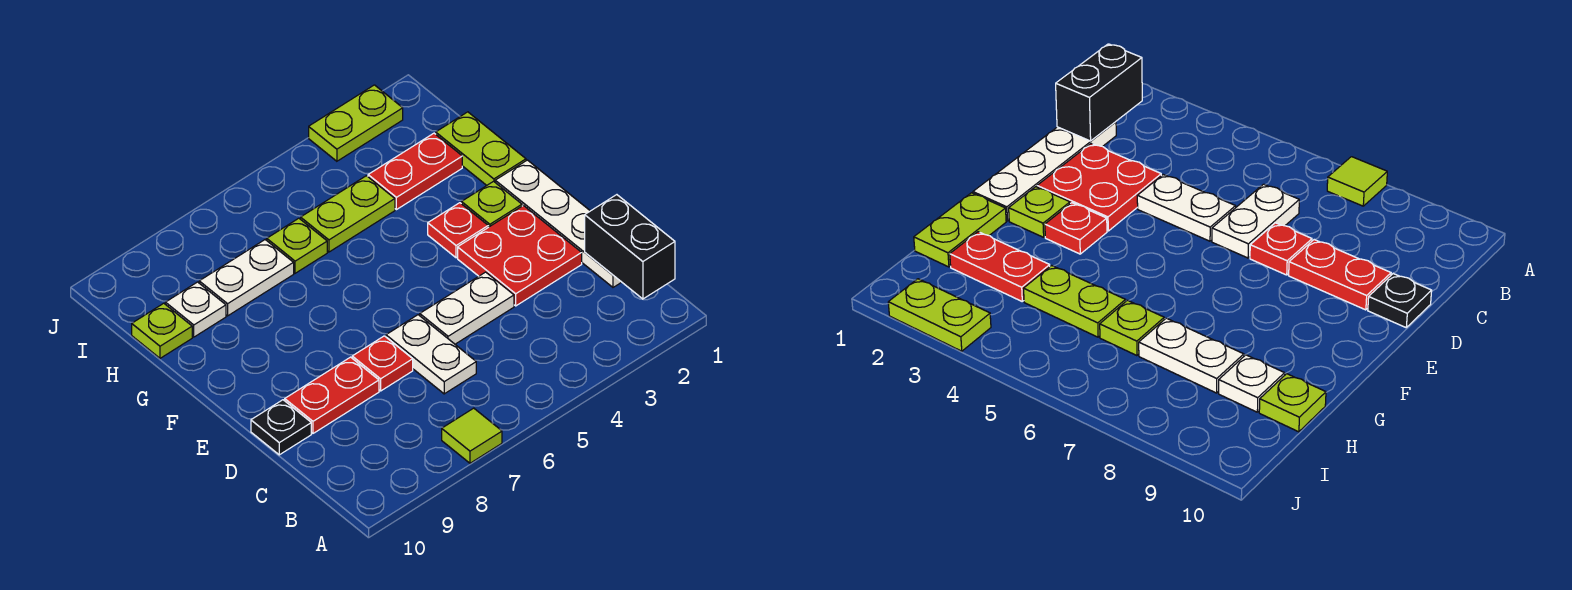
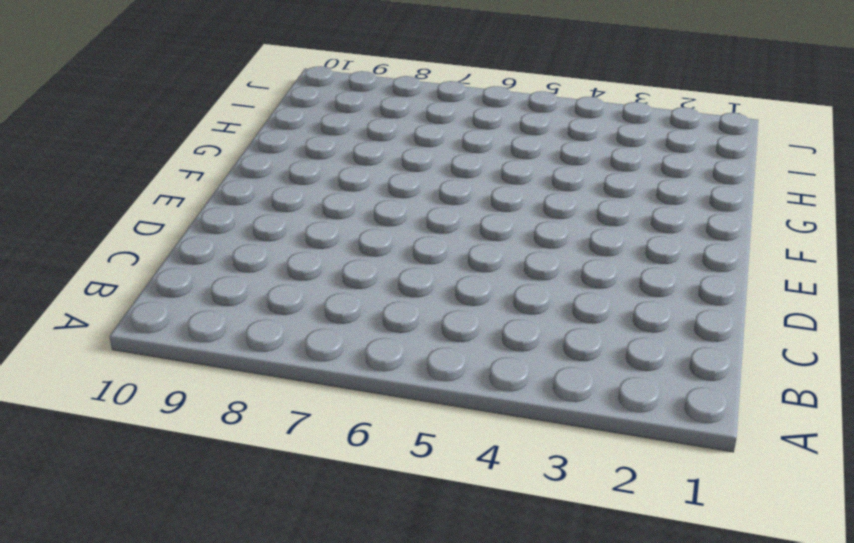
none -> lime tile A7 level 1
none -> white plate C1:F1 level 1
none -> white plate C6:D6 level 1

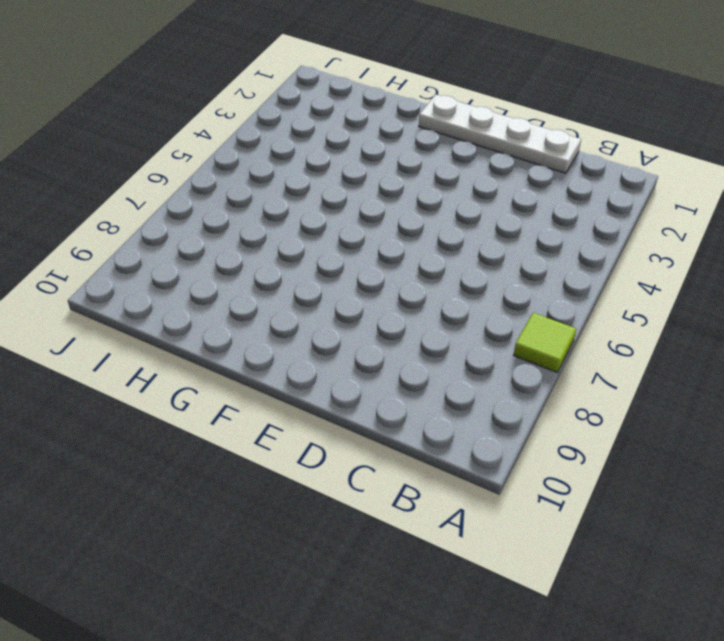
none -> white plate C6:D6 level 1
none -> red plate D2:E3 level 1
none -> white plate D4:D5 level 1

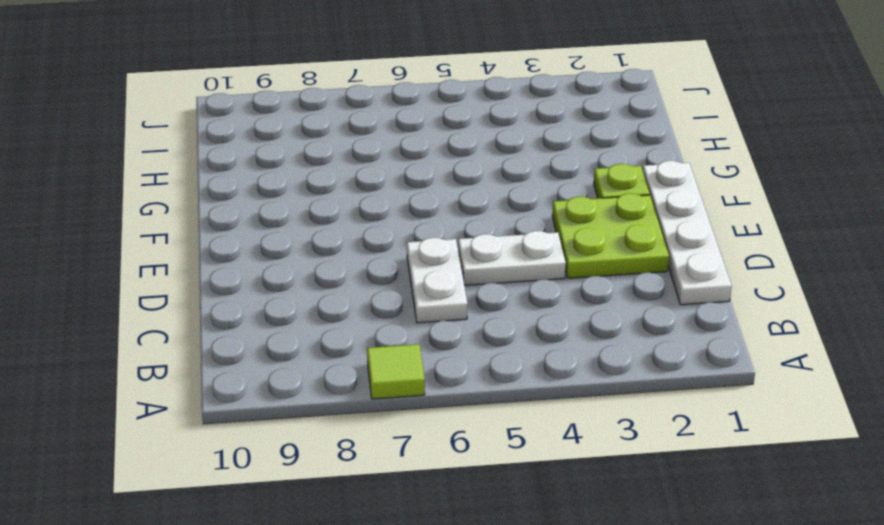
lime plate D2:E3 level 1 -> red plate D2:E3 level 1
none -> red plate D7 level 1
none -> red plate D8:D9 level 1
none -> black plate D10 level 1

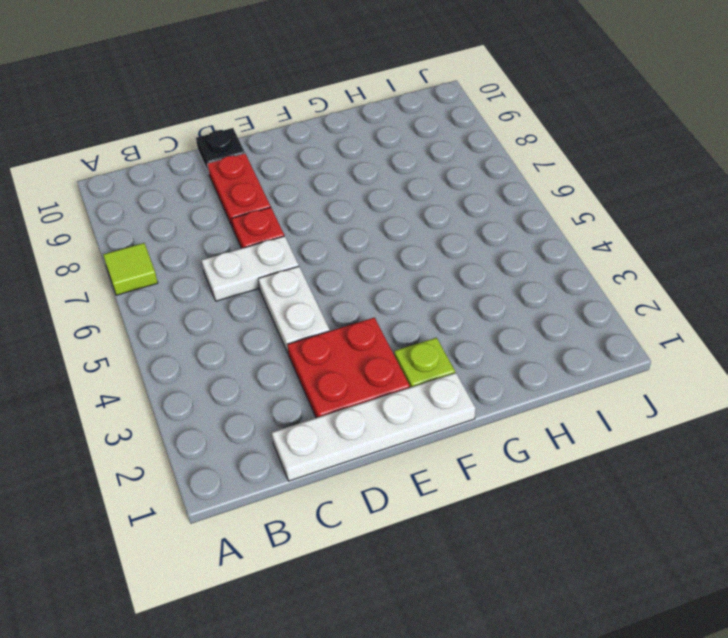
none -> red plate F3 level 1
none -> lime plate G1:H1 level 1
none -> red plate H2:H3 level 1

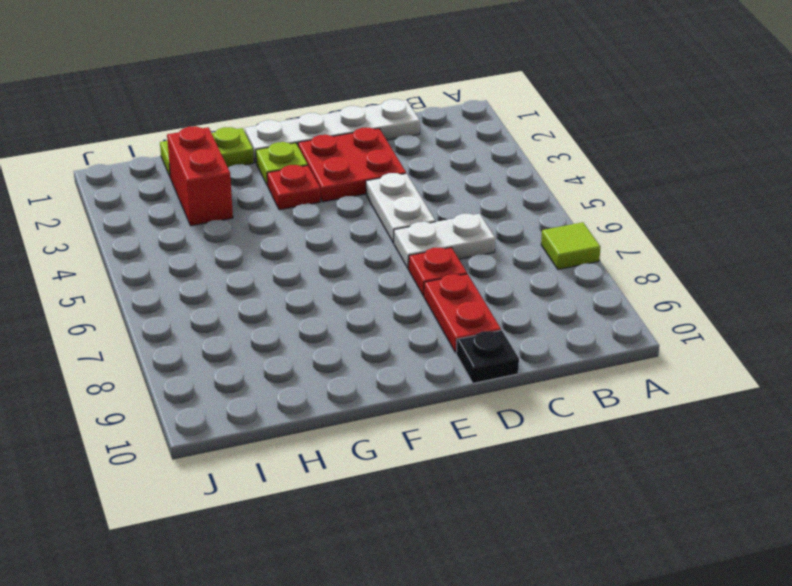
red brick H2:H3 level 1 -> red plate H2:H3 level 1
none -> lime plate H4:H5 level 1
none -> lime plate H6 level 1
none -> white plate H7:H8 level 1

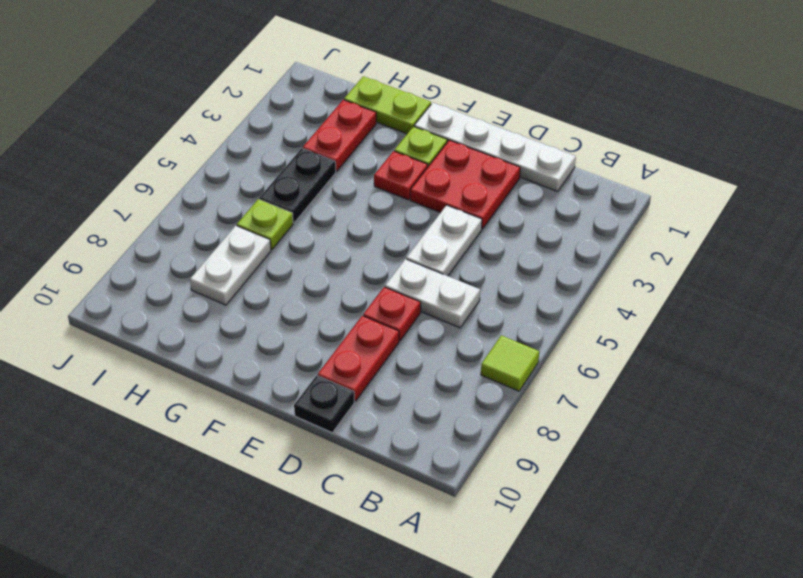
black plate H4:H5 level 1 -> lime plate H4:H5 level 1
none -> white plate H9 level 1
none -> lime plate H10 level 1
none -> lime plate J2:J3 level 1

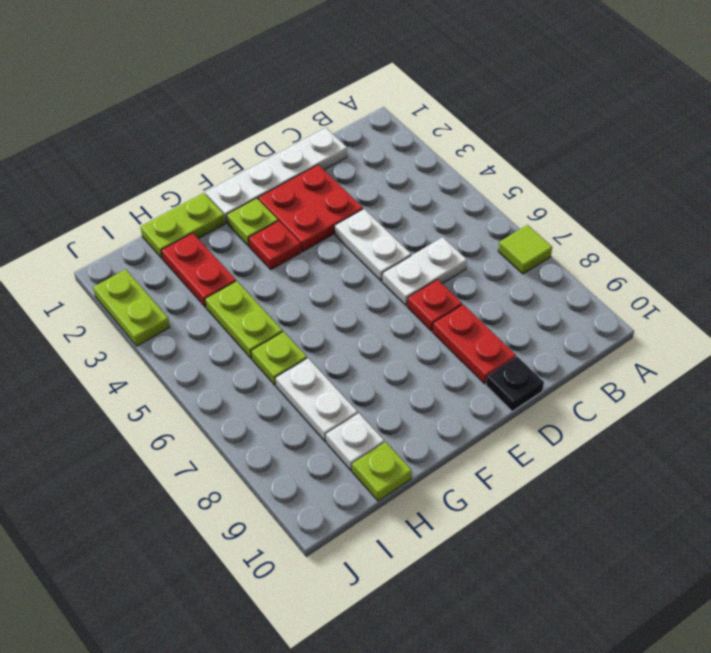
none -> black brick B1:C1 level 2

